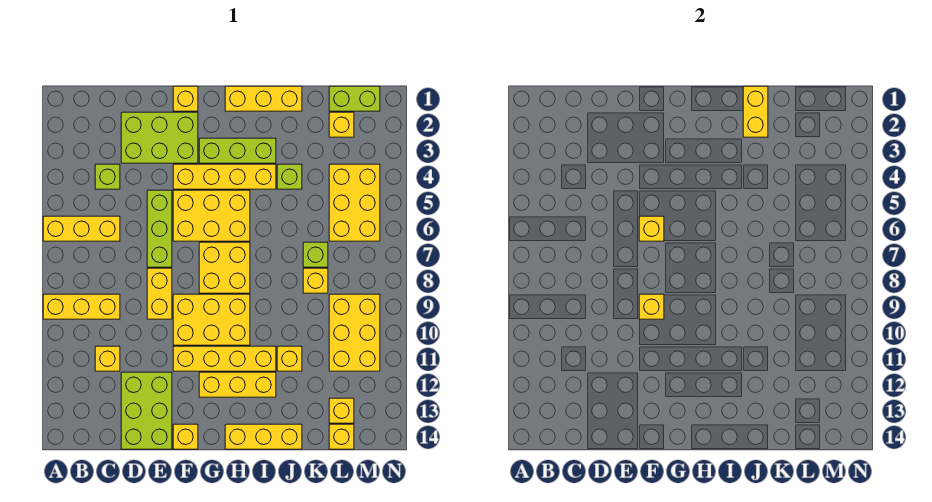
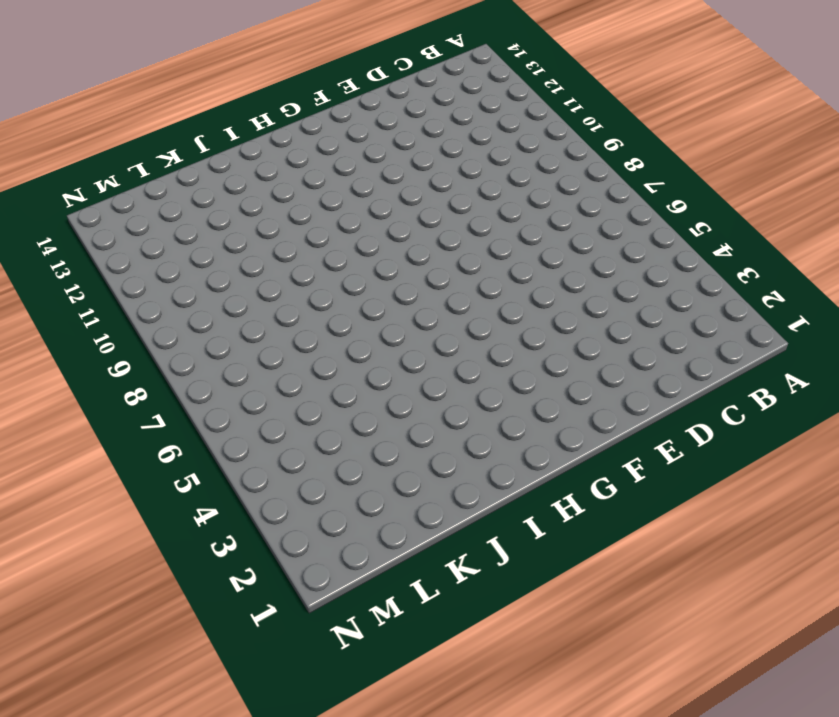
none -> yellow brick A6:C6 level 1
none -> yellow brick A9:C9 level 1
none -> lime brick C4 level 1
none -> yellow brick C11 level 1

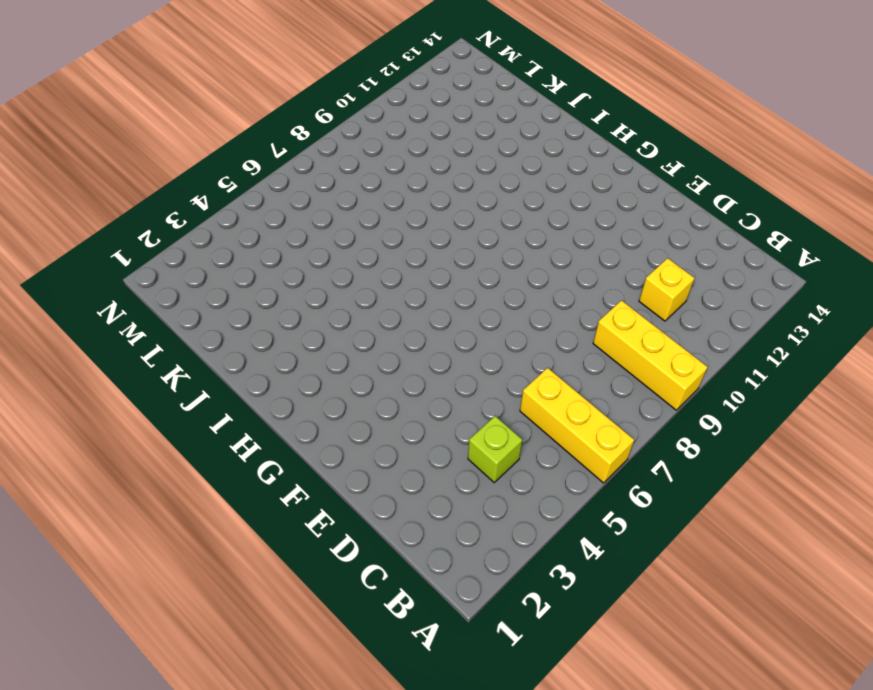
none -> lime brick D2:F3 level 1
none -> lime brick D12:E14 level 1
none -> lime brick E5:E7 level 1
none -> yellow brick E8:E9 level 1

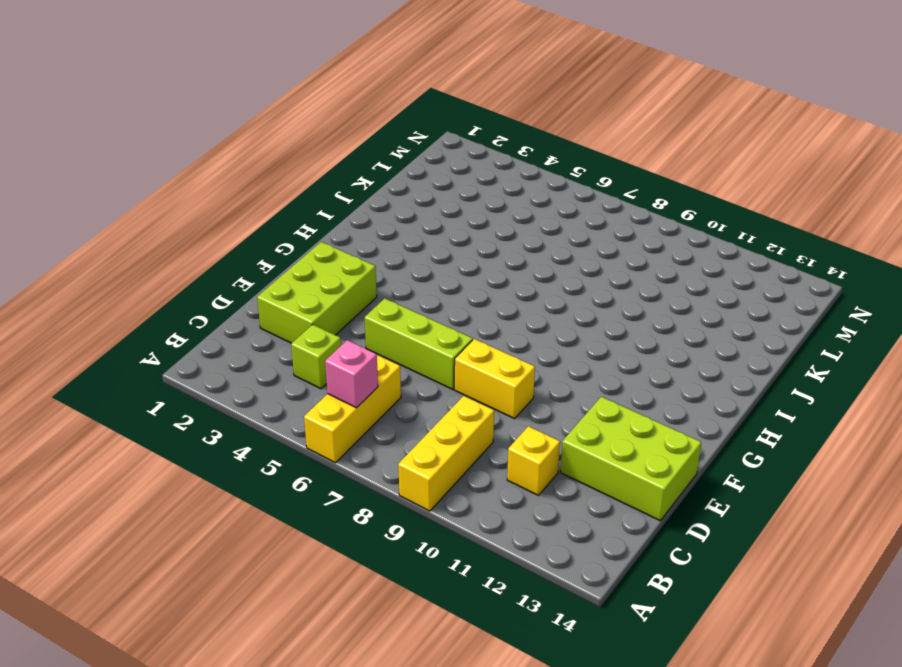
pink brick B6 level 2 -> none
none -> yellow brick F1 level 1
none -> yellow brick F4:I4 level 1
none -> yellow brick F5:H6 level 1
none -> yellow brick F9:H10 level 1

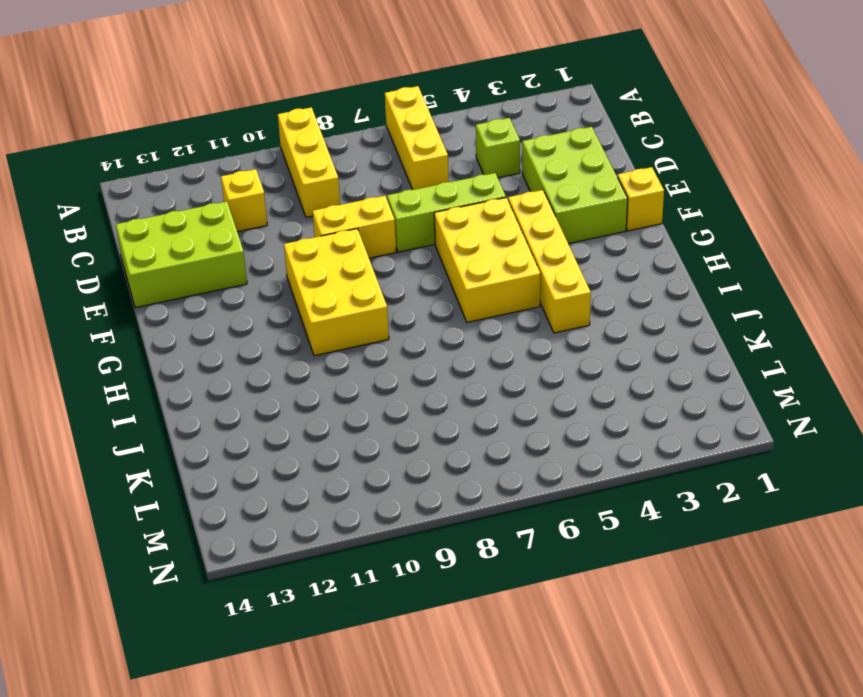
none -> yellow brick F11:I11 level 1
none -> yellow brick F14 level 1
none -> lime brick G3:I3 level 1
none -> yellow brick G7:H8 level 1

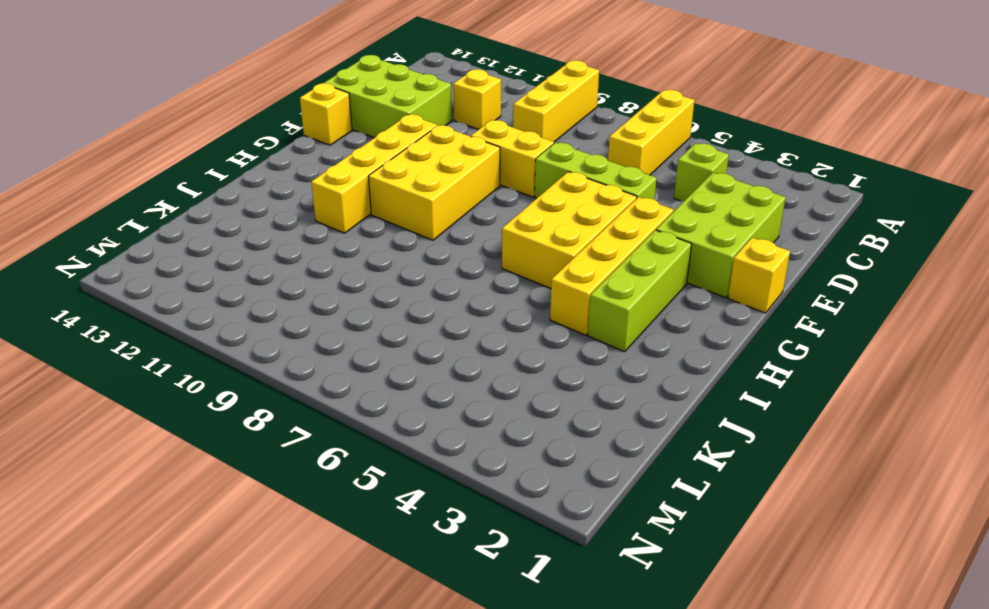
none -> yellow brick G7:H8 level 1
none -> yellow brick G12:I12 level 1
none -> yellow brick H1:J1 level 1
none -> yellow brick H14:J14 level 1

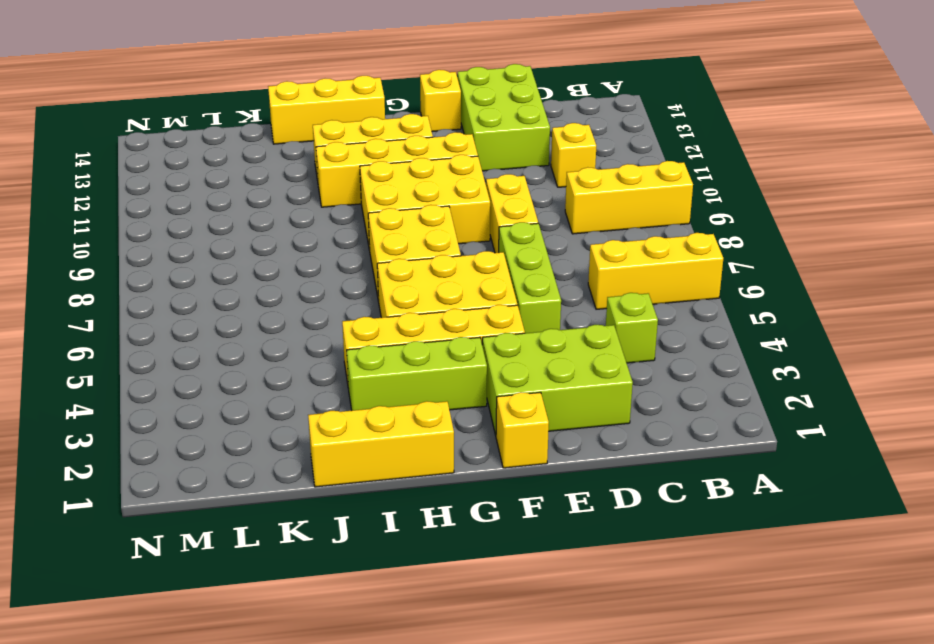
none -> lime brick J4 level 1
none -> yellow brick J11 level 1
none -> lime brick K7 level 1
none -> yellow brick K8 level 1

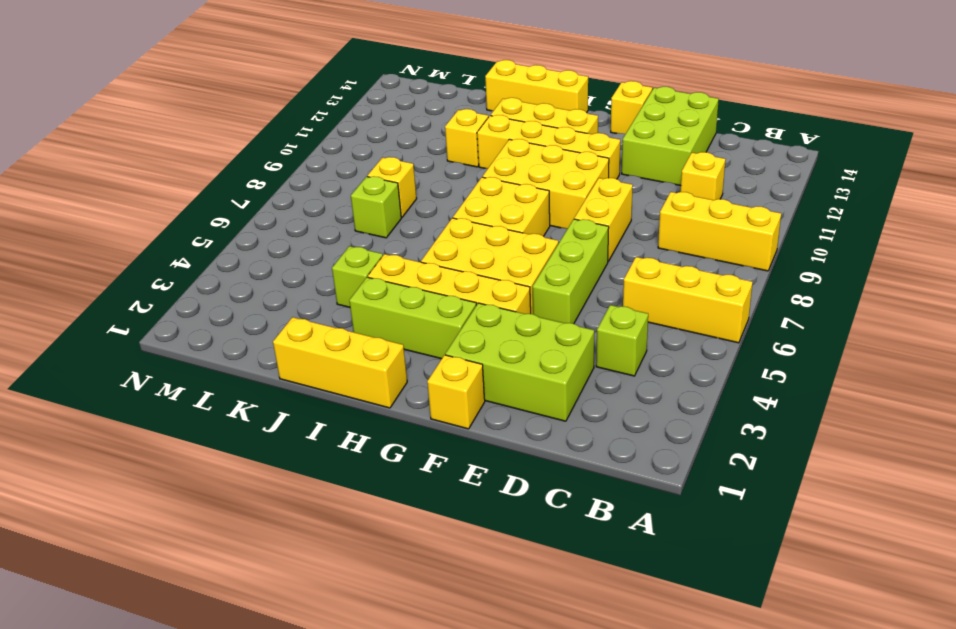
none -> lime brick L1:M1 level 1
none -> yellow brick L2 level 1
none -> yellow brick L4:M6 level 1
none -> yellow brick L9:M11 level 1

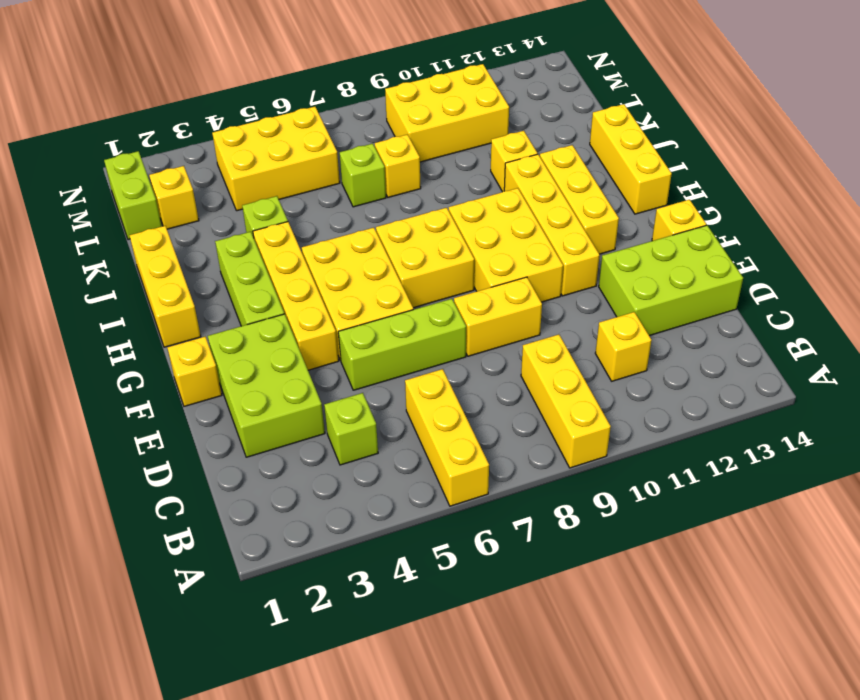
none -> yellow brick L13 level 1
none -> yellow brick L14 level 1
none -> yellow brick F6 level 2
none -> yellow brick F9 level 2

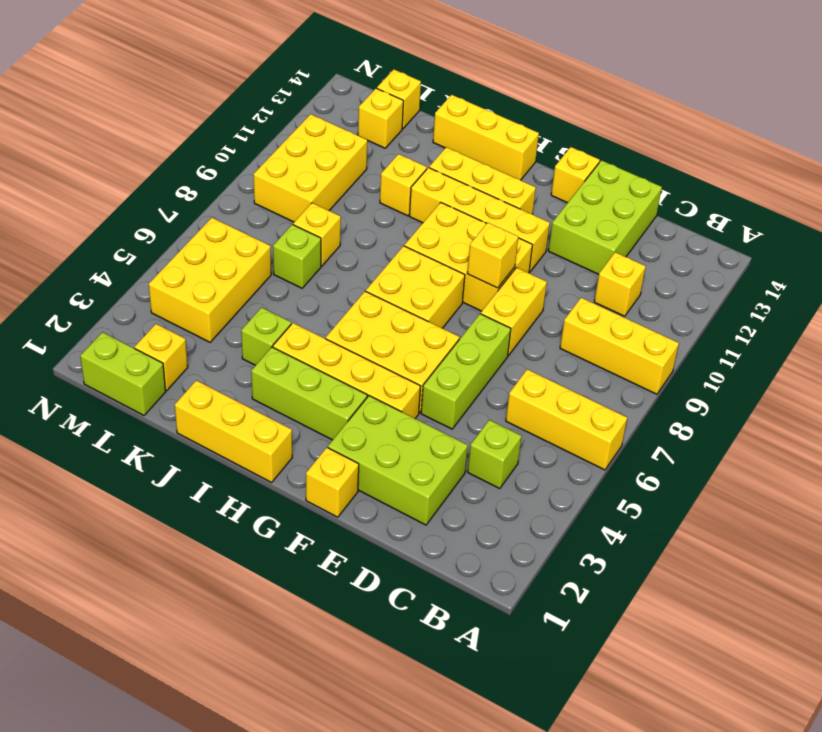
none -> yellow brick F6 level 2
none -> yellow brick J1:J2 level 2

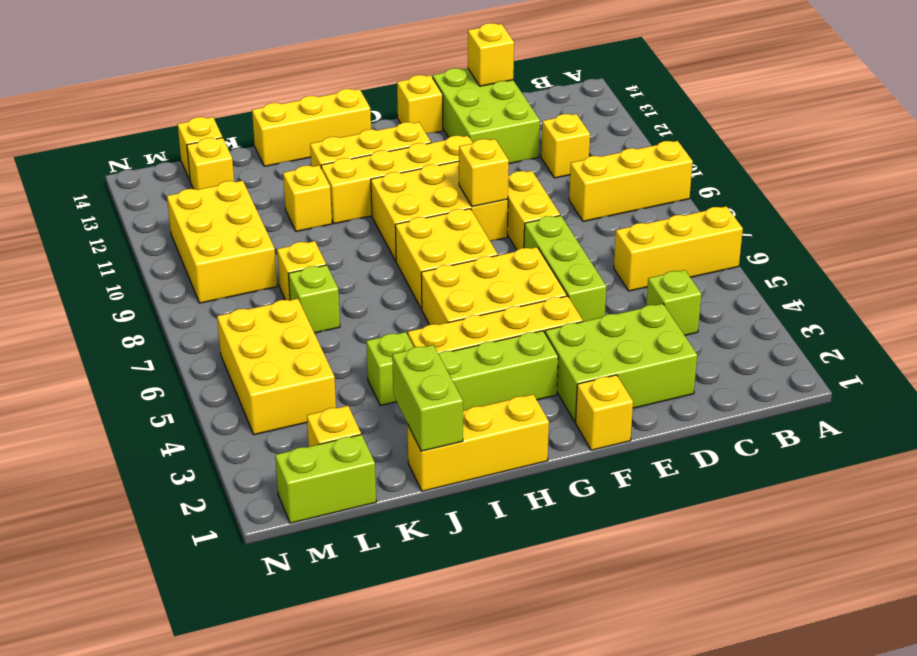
yellow brick D14 level 2 -> yellow brick F6 level 2
lime brick J1:J2 level 2 -> yellow brick J1:J2 level 2

